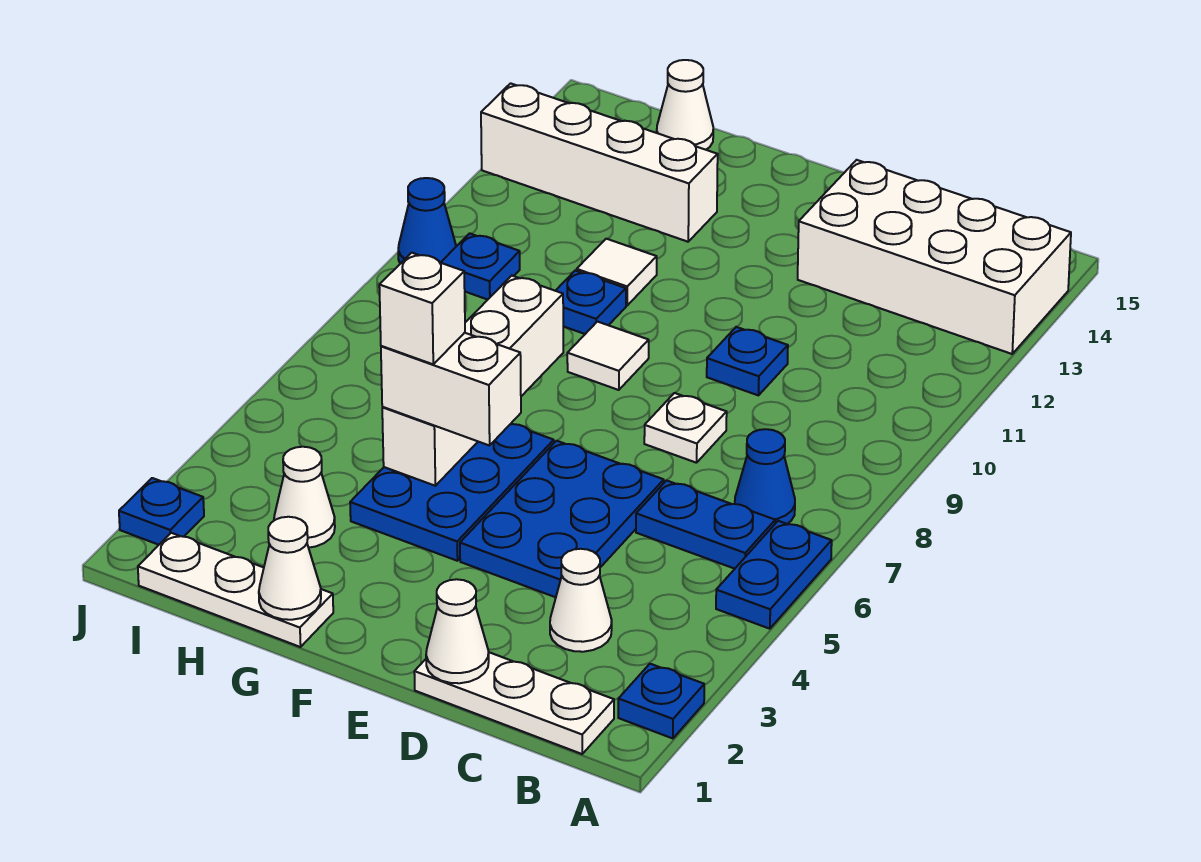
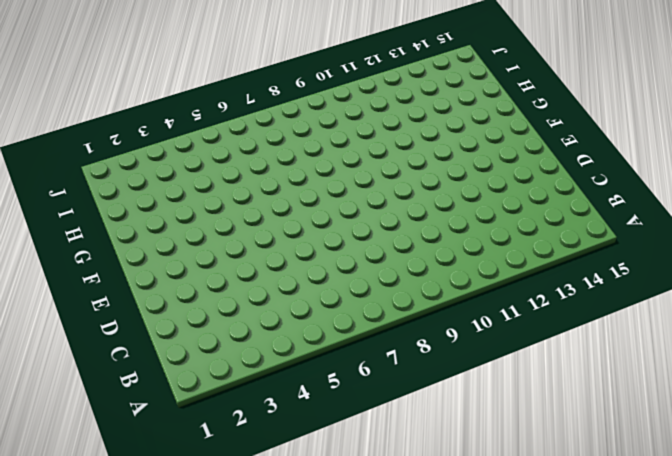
none -> blue plate A2 level 1
none -> blue plate A5:A6 level 1
none -> white brick A13:D14 level 1

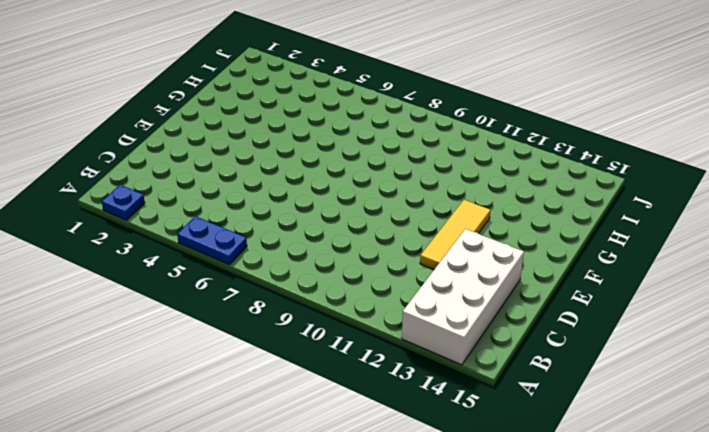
yellow tile D12:F12 level 1 -> none
none -> white plate B1:D1 level 1
none -> blue plate B6:C6 level 1
none -> blue cone B7 level 1

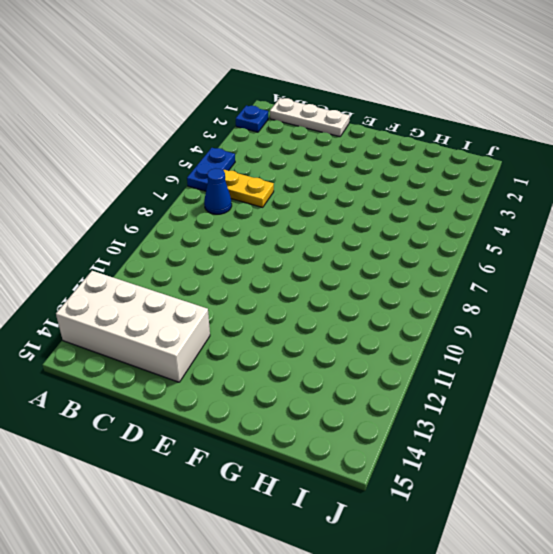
yellow plate B6:C6 level 1 -> blue plate B6:C6 level 1
none -> white cone C3 level 1
none -> blue plate D4:E6 level 1
none -> white plate D8 level 1

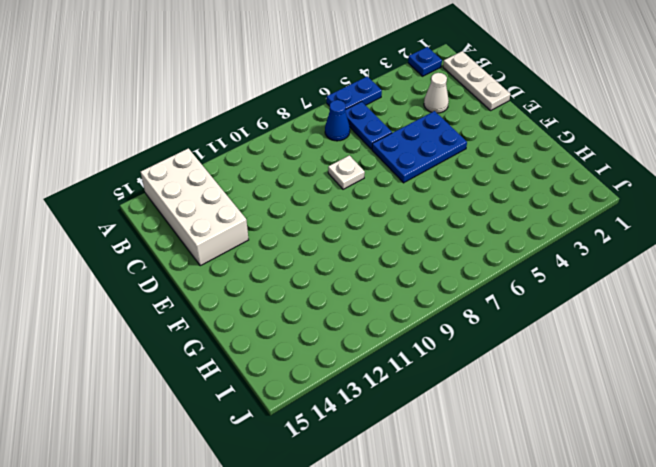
none -> blue plate D10 level 1
none -> blue plate F4:G6 level 1
none -> white tile F9 level 1

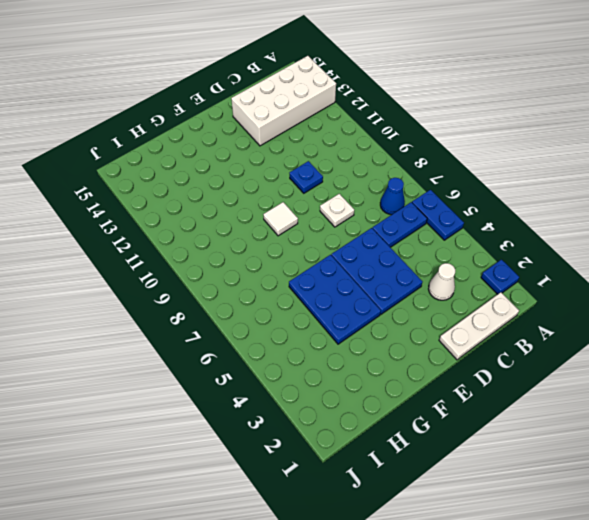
none -> white plate G1:I1 level 1
none -> blue plate G10 level 1
none -> white tile G11 level 1

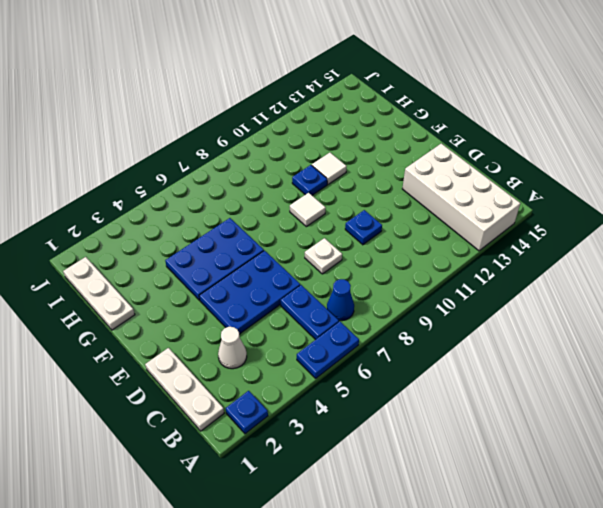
none -> white brick G13:J13 level 1
none -> white cone H3 level 1
none -> white cone H15 level 1

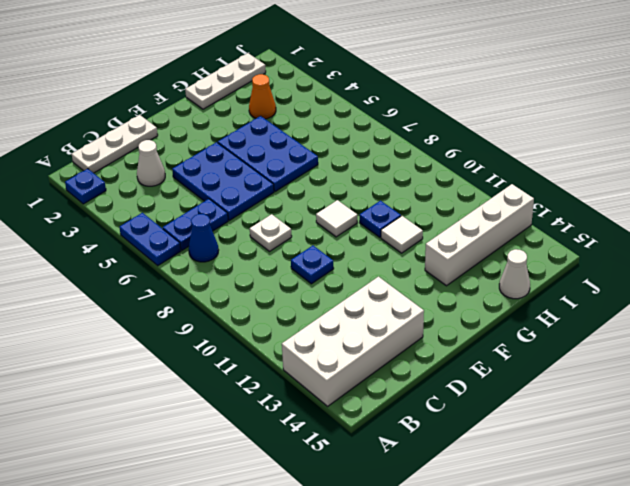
orange cone H3 level 1 -> white cone H3 level 1
none -> blue plate I10 level 1
none -> blue plate J2 level 1
none -> blue cone J10 level 1

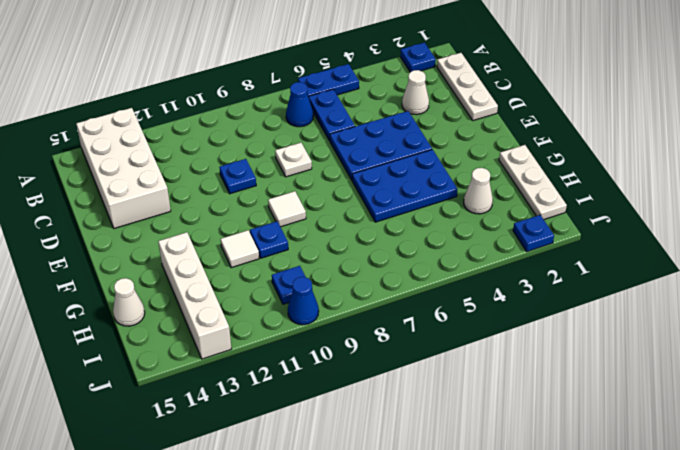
none -> white cone D1 level 2
none -> white cone G1 level 2
none -> white brick G5:G8 level 2

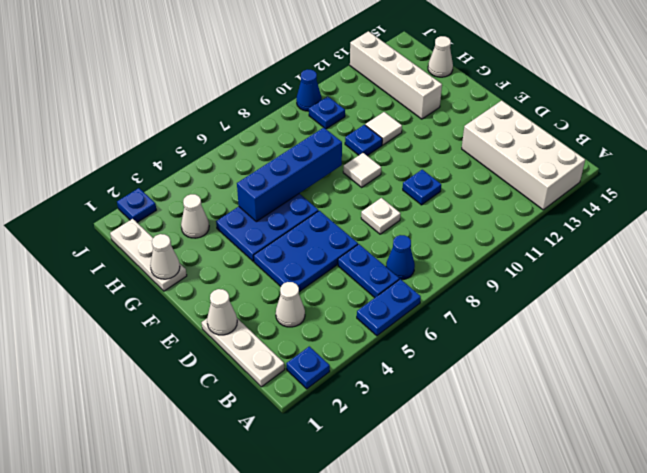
blue brick G5:G8 level 2 -> white brick G5:G8 level 2
none -> white brick F5:G5 level 3
none -> white brick G5 level 4

